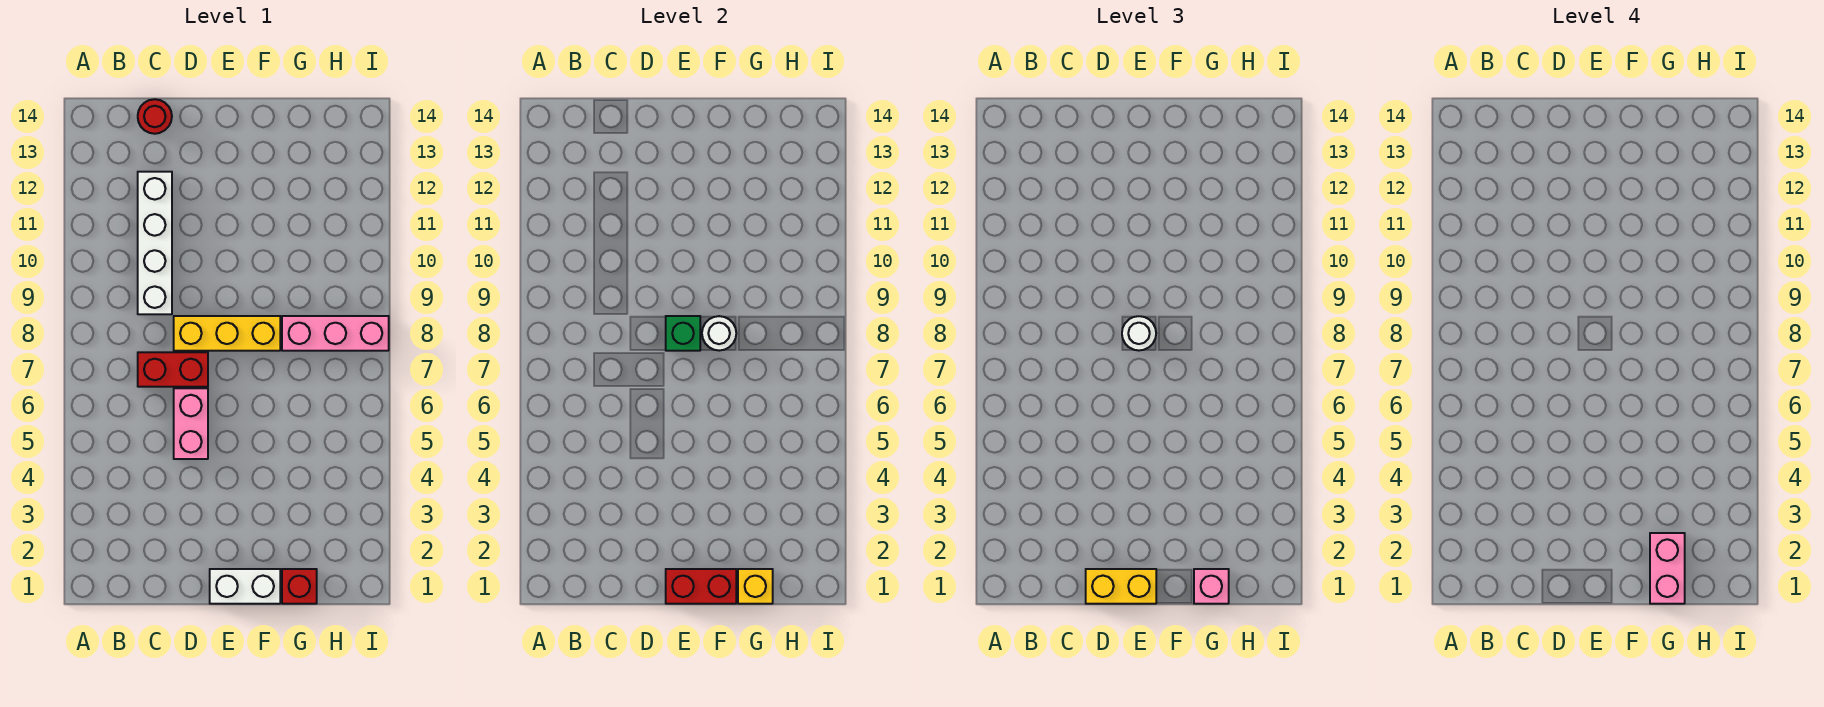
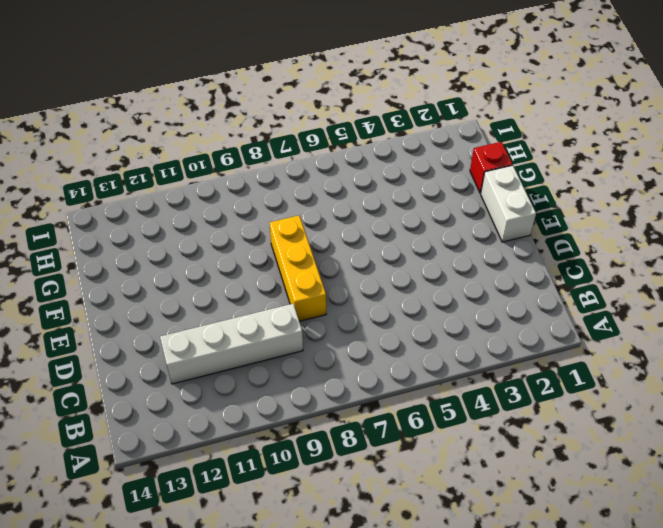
none -> red brick C7:D7 level 1
none -> red round brick C14 level 1
none -> pink brick D5:D6 level 1

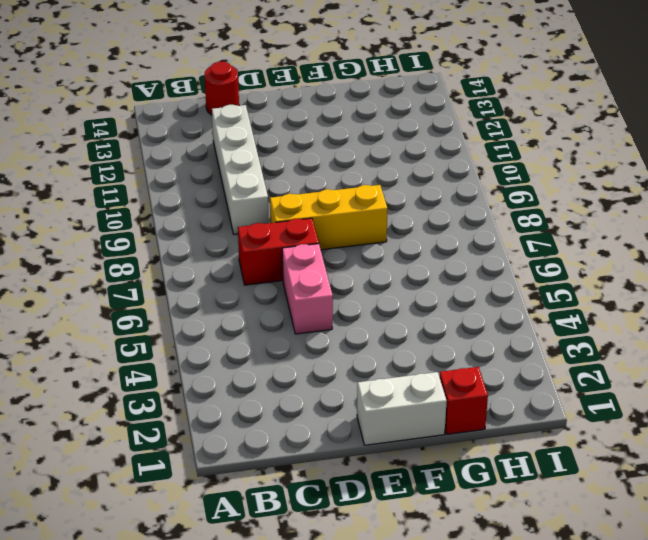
none -> pink brick G8:I8 level 1
none -> red brick E1:F1 level 2
none -> green brick E8 level 2

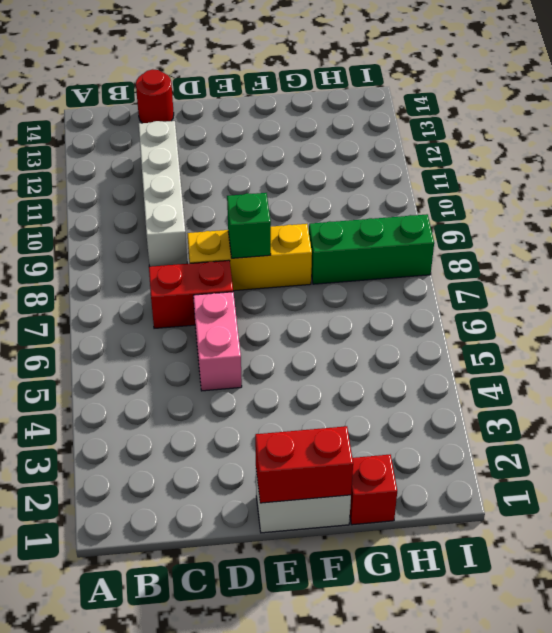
green brick G8:I8 level 1 -> pink brick G8:I8 level 1
none -> white round brick F8 level 2
none -> yellow brick G1 level 2
none -> yellow brick D1:E1 level 3

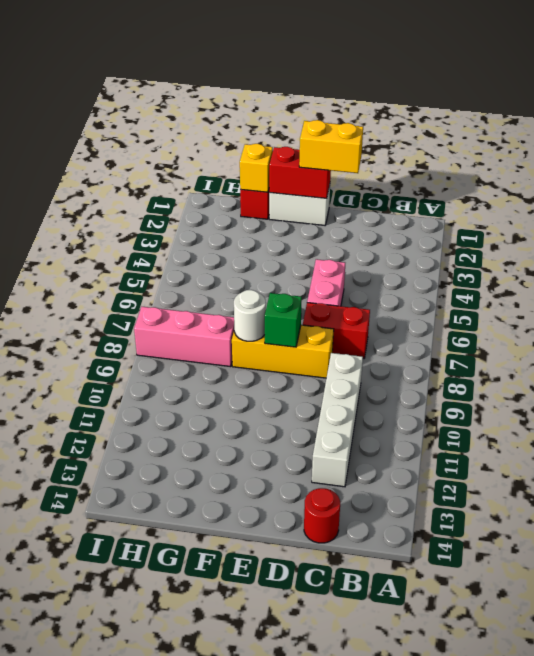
none -> white round brick E8 level 3
none -> pink brick G1 level 3
none -> pink brick G1:G2 level 4

